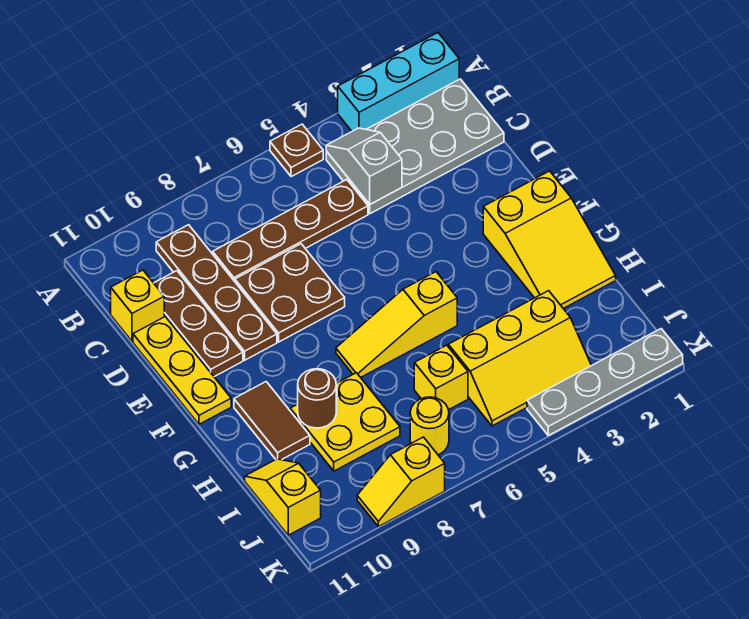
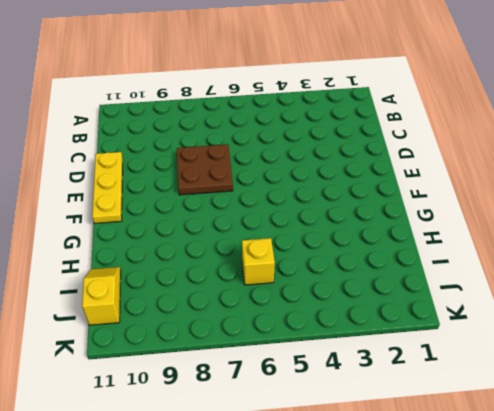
none -> cyan brick A1:A3 level 1
none -> brown plate A5 level 1
none -> grey plate B1:C4 level 1

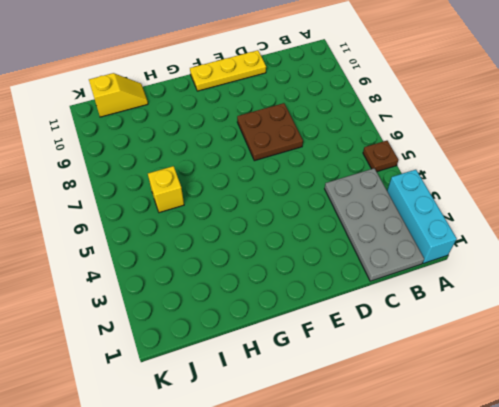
none -> brown plate B9:E9 level 1
none -> brown plate C5:C8 level 1
none -> brown plate C10:E10 level 1

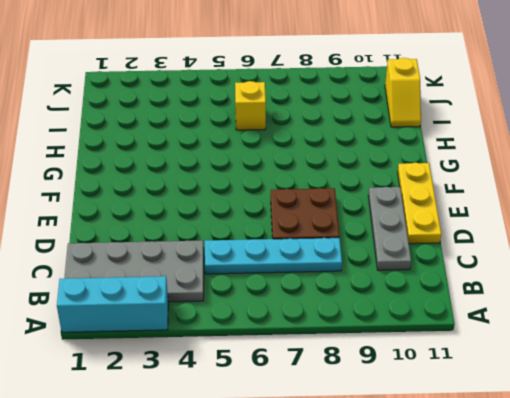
cyan plate C5:C8 level 1 -> brown plate C5:C8 level 1
grey plate C10:E10 level 1 -> brown plate C10:E10 level 1
none -> brown plate A5 level 1
none -> brown plate B9:E9 level 1
none -> yellow brick C11 level 1

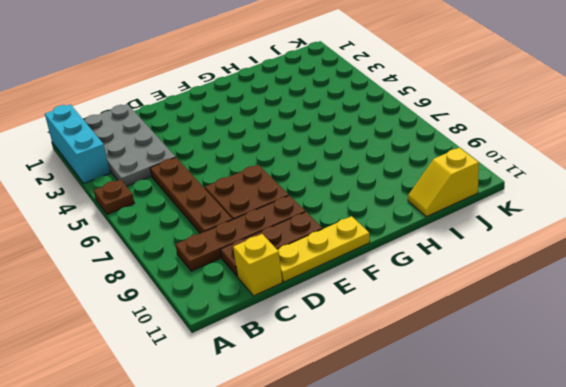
none -> yellow slope F1:H2 level 1 top F
none -> yellow slope G5:G7 level 1 top 5
none -> brown tile G10:H10 level 1

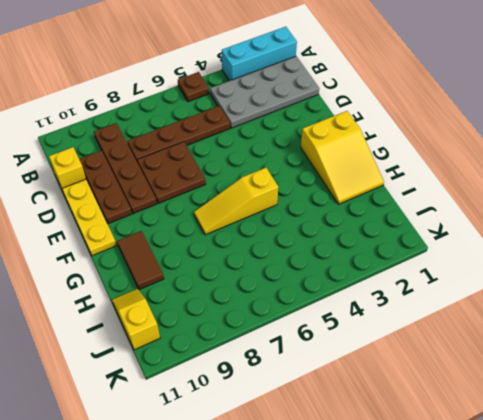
none -> yellow plate H8:I9 level 1
none -> yellow slope I3:J5 level 1 top I
none -> yellow brick I6 level 1

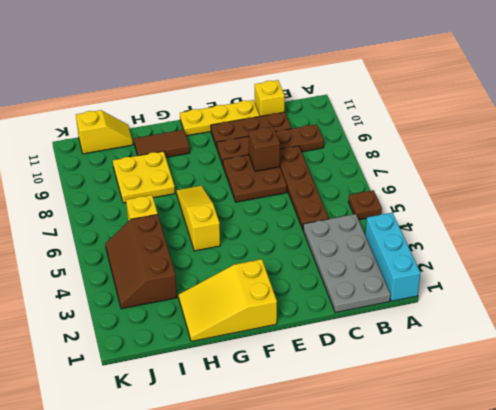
brown brick D8 level 2 -> none
brown slope I3:J5 level 1 top I -> yellow slope I3:J5 level 1 top I
none -> yellow round brick J7 level 1
none -> grey plate K1:K4 level 1
none -> yellow slope K8:K9 level 1 top 8

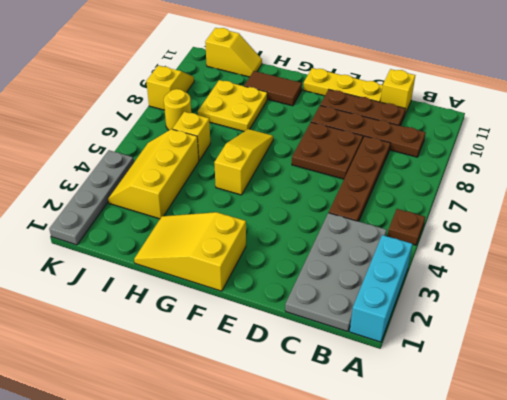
none -> grey slope B4:C4 level 2 top C
none -> brown round brick H9 level 2

